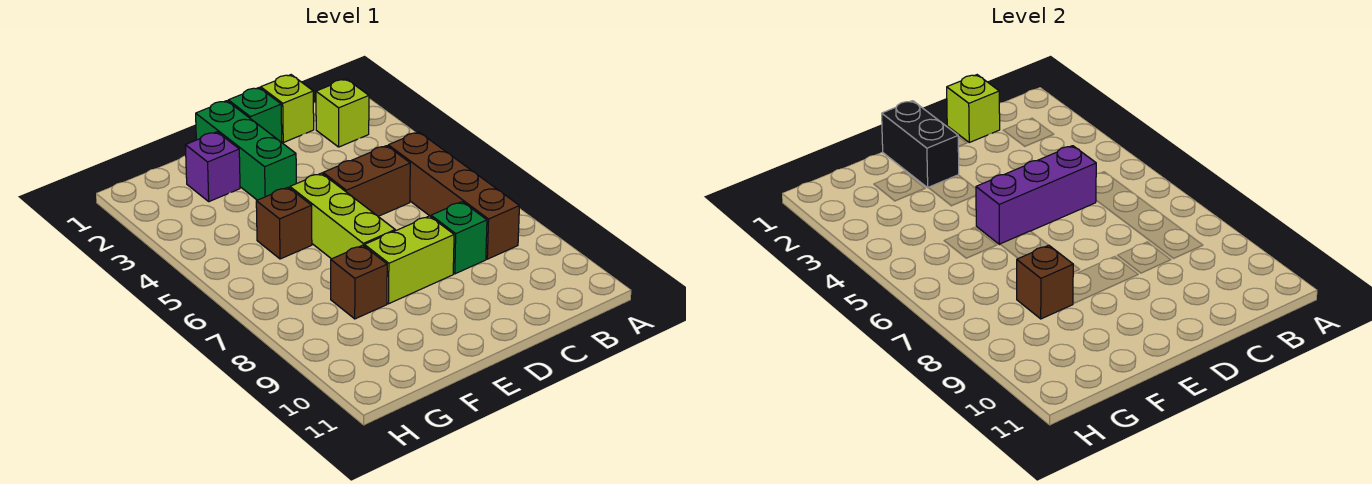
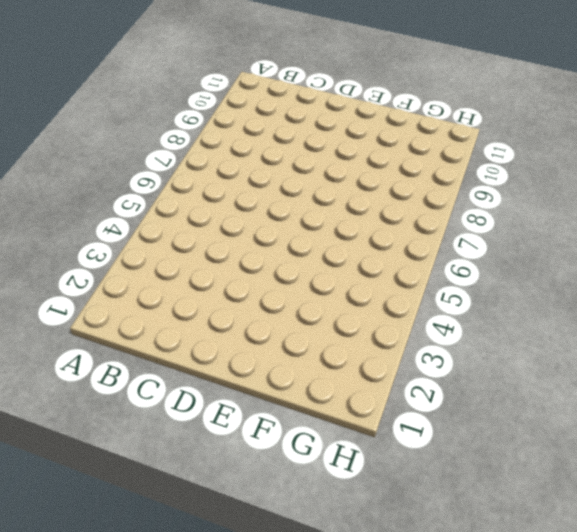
none -> lime brick B2 level 1
none -> brown brick B5:B8 level 1
none -> lime brick C1 level 1

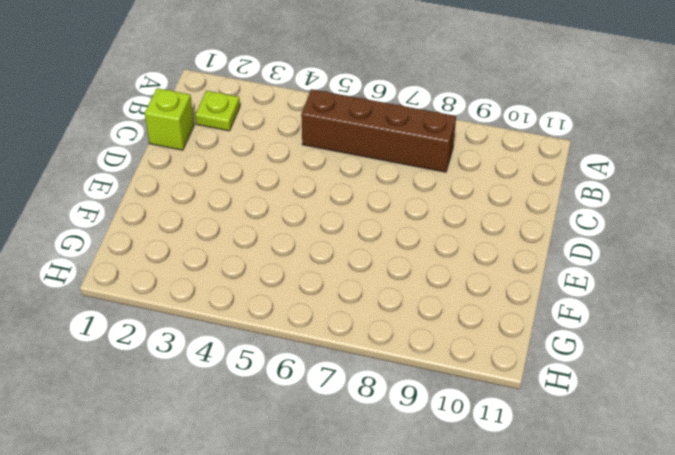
lime plate B2 level 1 -> lime brick B2 level 1
none -> brown brick C5:D5 level 1
none -> green brick C8 level 1
none -> green brick D1 level 1

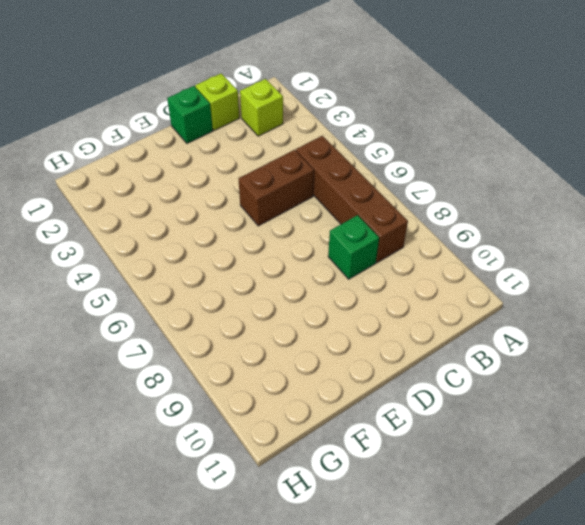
none -> lime brick D8:E8 level 1
none -> green brick E1:E3 level 1
none -> lime brick E5:E7 level 1

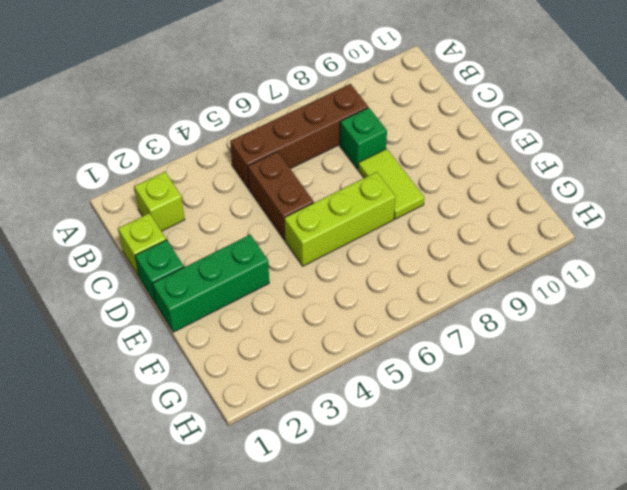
lime tile D8:E8 level 1 -> lime brick D8:E8 level 1
none -> purple brick F2 level 1
none -> brown brick F5 level 1
none -> brown brick F8 level 1

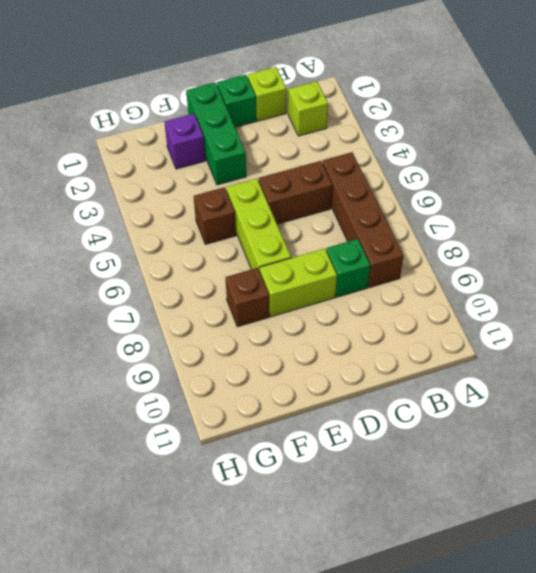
none -> lime brick C1 level 2
none -> purple brick C5:E5 level 2
none -> black brick E1:E2 level 2

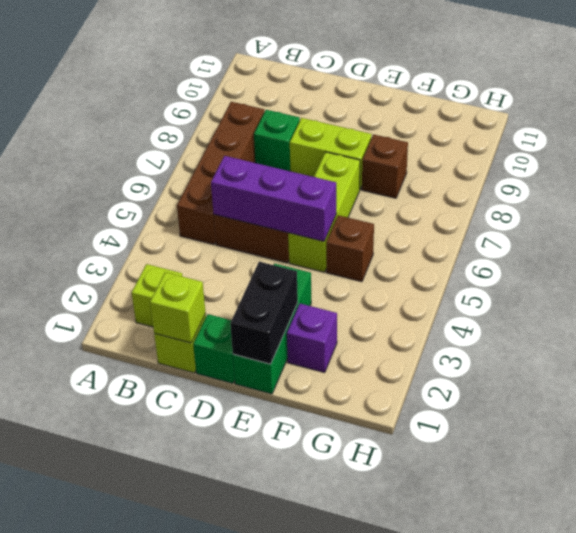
none -> brown brick F8 level 2

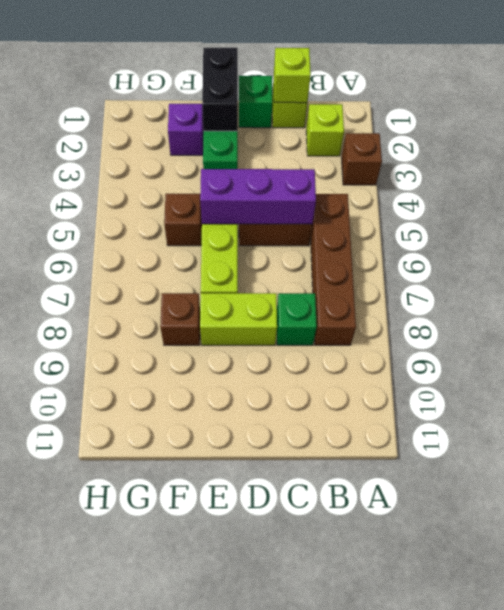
brown brick A3 level 1 -> brown brick F8 level 2

